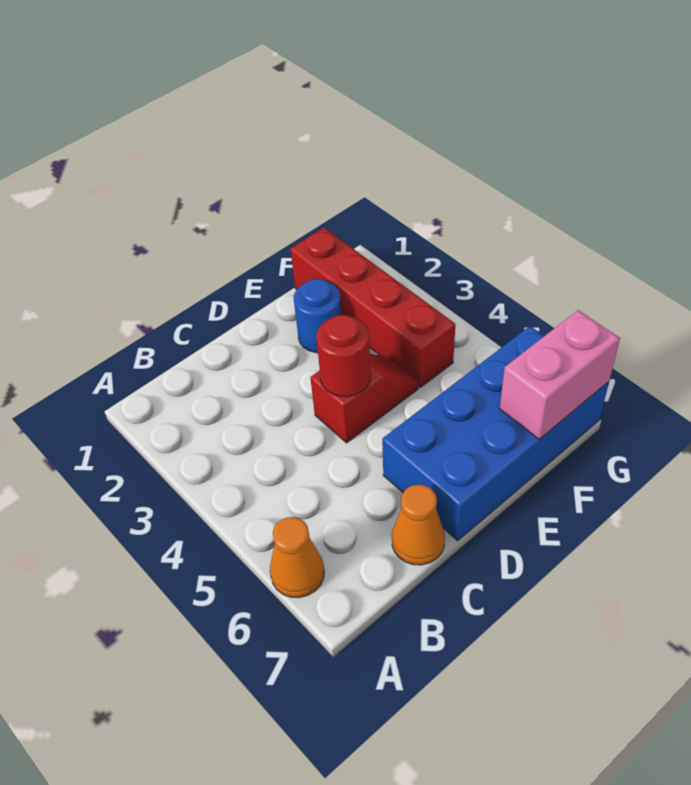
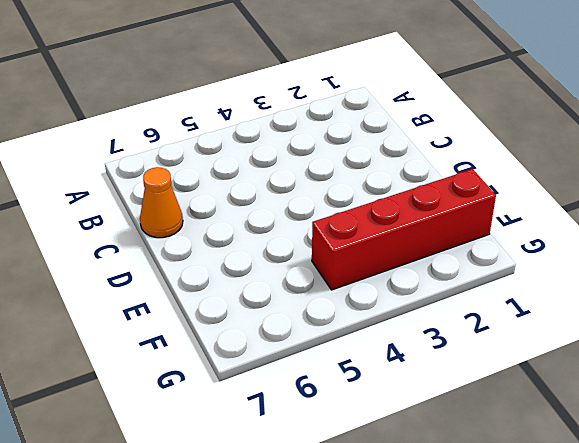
none -> orange cone A6 level 1
none -> red slope D4:E4 level 1 top D

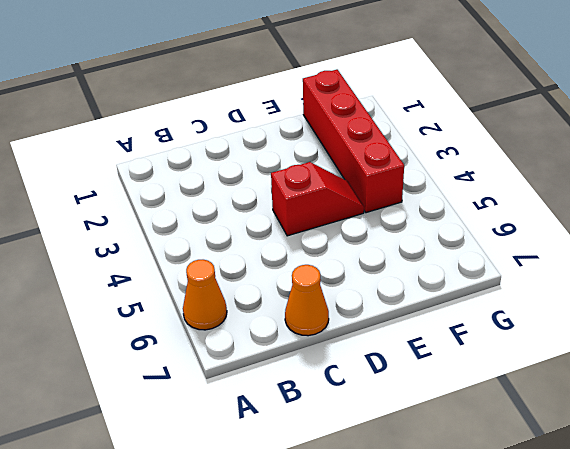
none -> blue brick D6:G7 level 1
none -> blue round brick E2 level 1

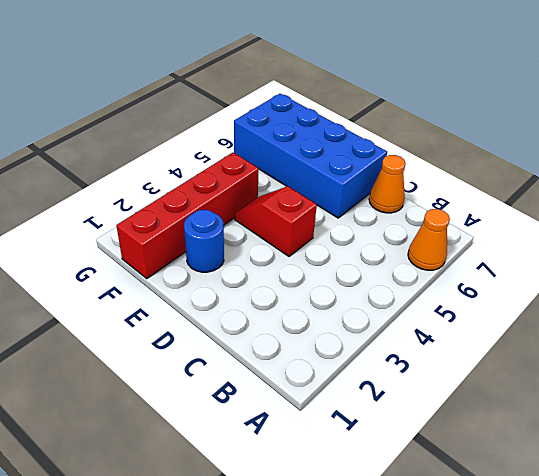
none -> red round brick D4 level 2
none -> pink brick F7:G7 level 2

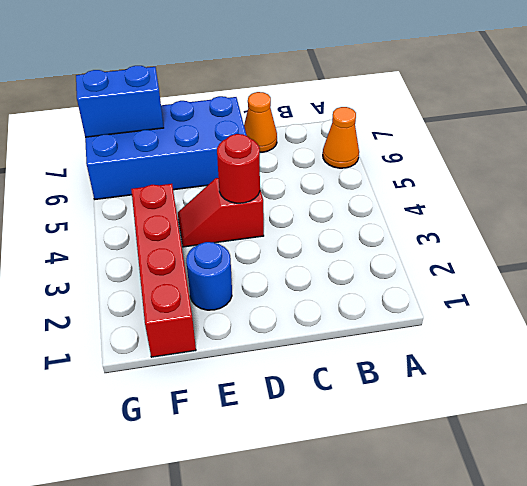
blue brick F7:G7 level 2 -> pink brick F7:G7 level 2

